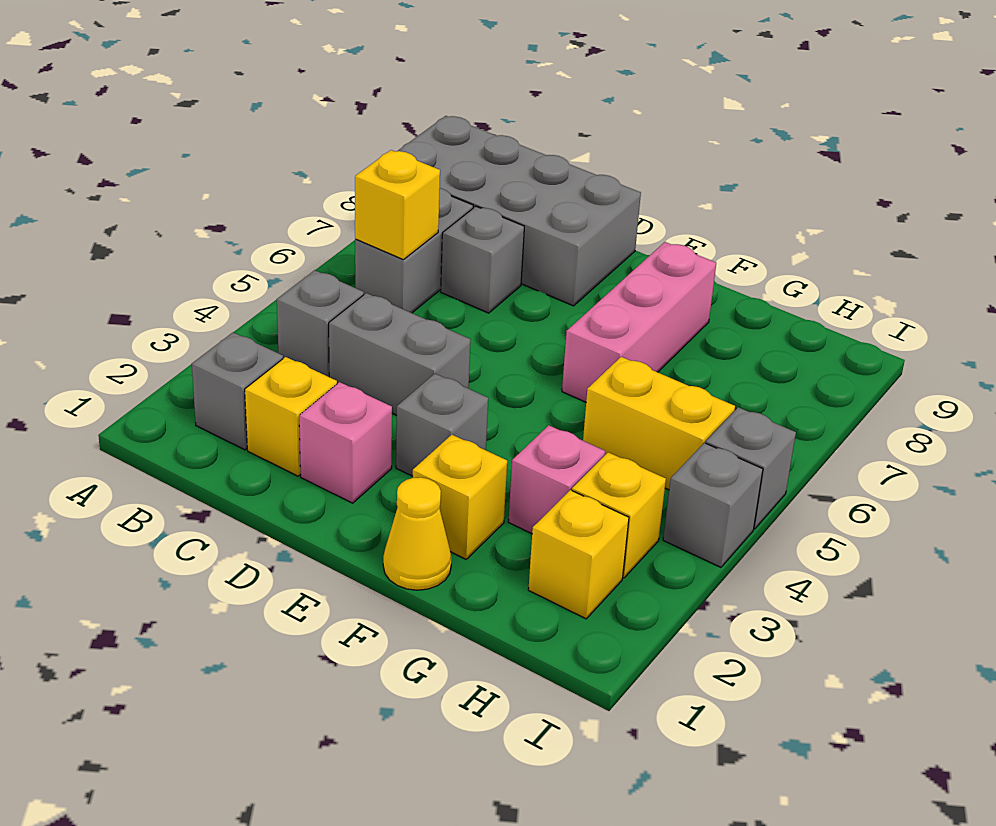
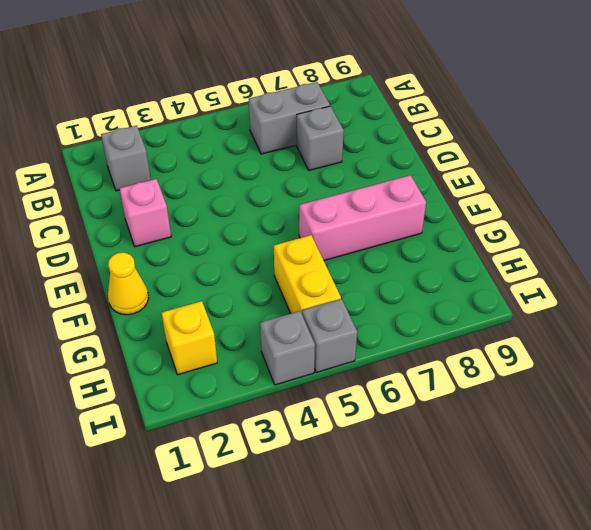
none -> grey brick A8:D9 level 1
none -> grey brick B4 level 1
none -> yellow brick C2 level 1

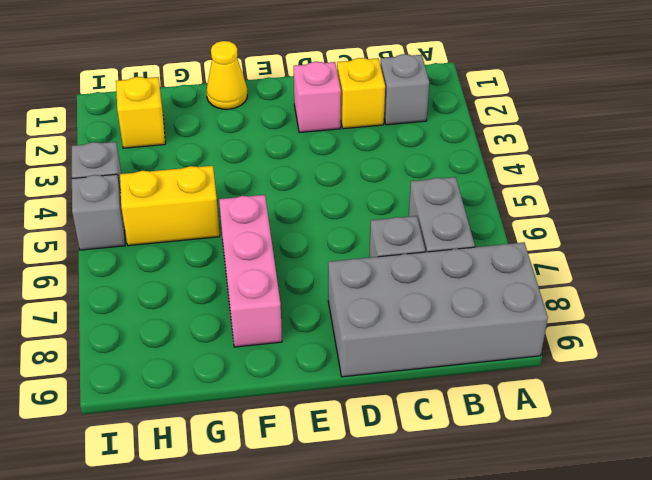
none -> grey brick B4 level 1
none -> grey brick C4:D4 level 1
none -> grey brick E3 level 1

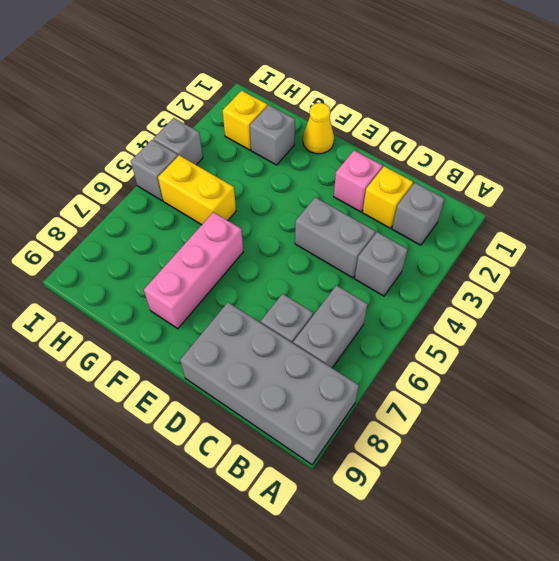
grey brick G2 level 1 -> grey brick E3 level 1
none -> yellow brick F2 level 1
none -> pink brick G3 level 1
none -> yellow brick H3 level 1

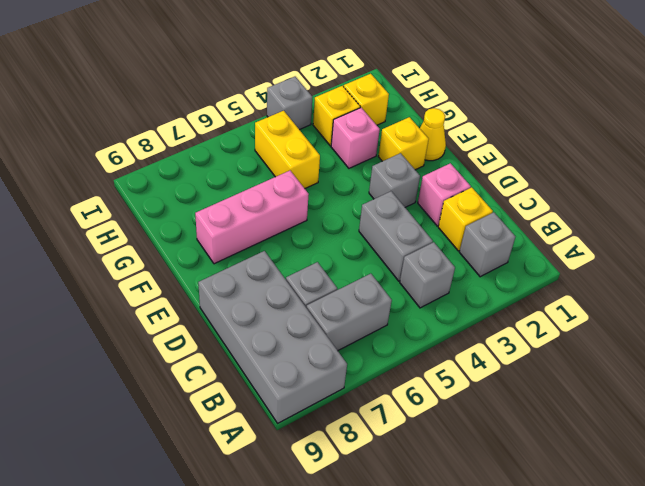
none -> grey brick I5 level 1
none -> yellow brick B6 level 2

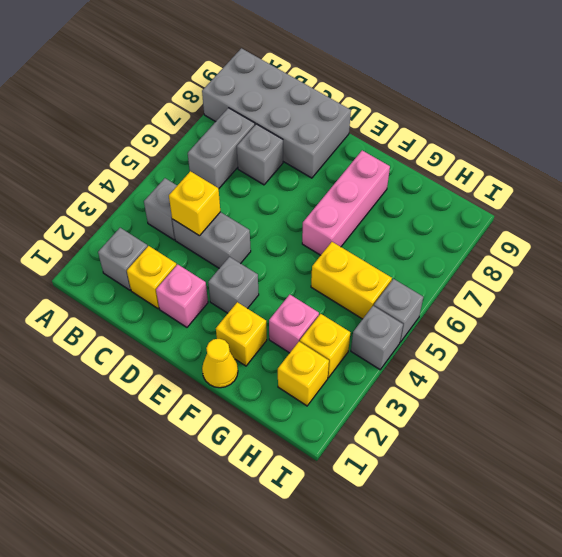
yellow brick C4 level 2 -> yellow brick B6 level 2

